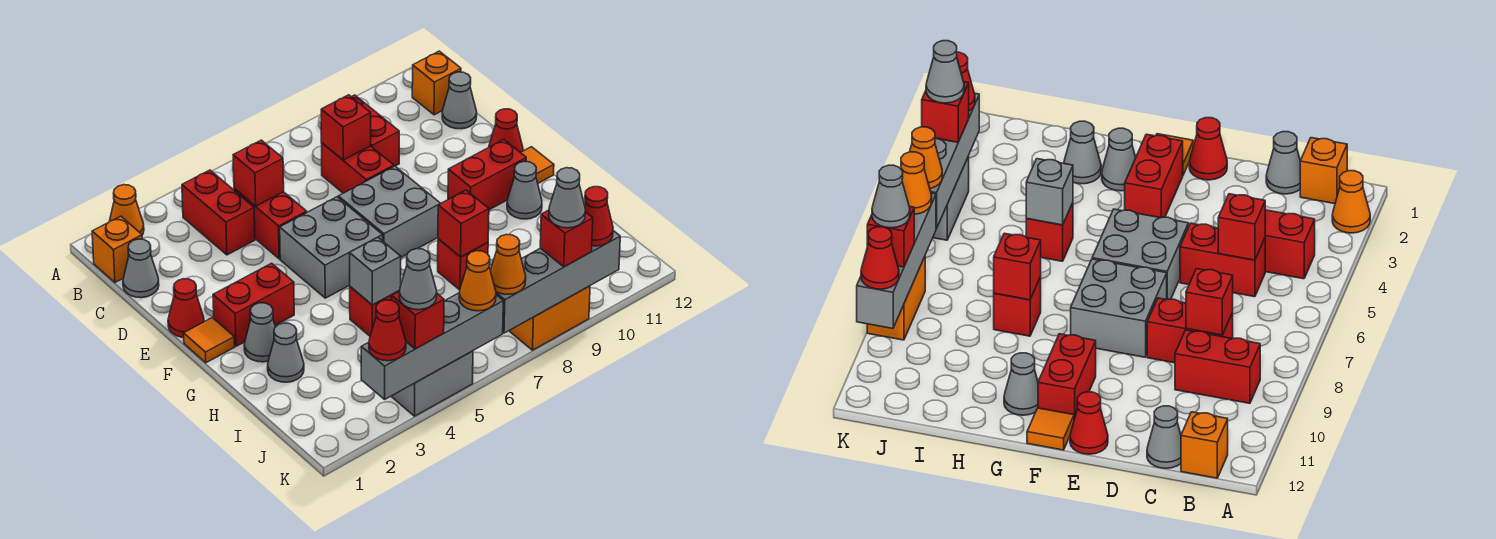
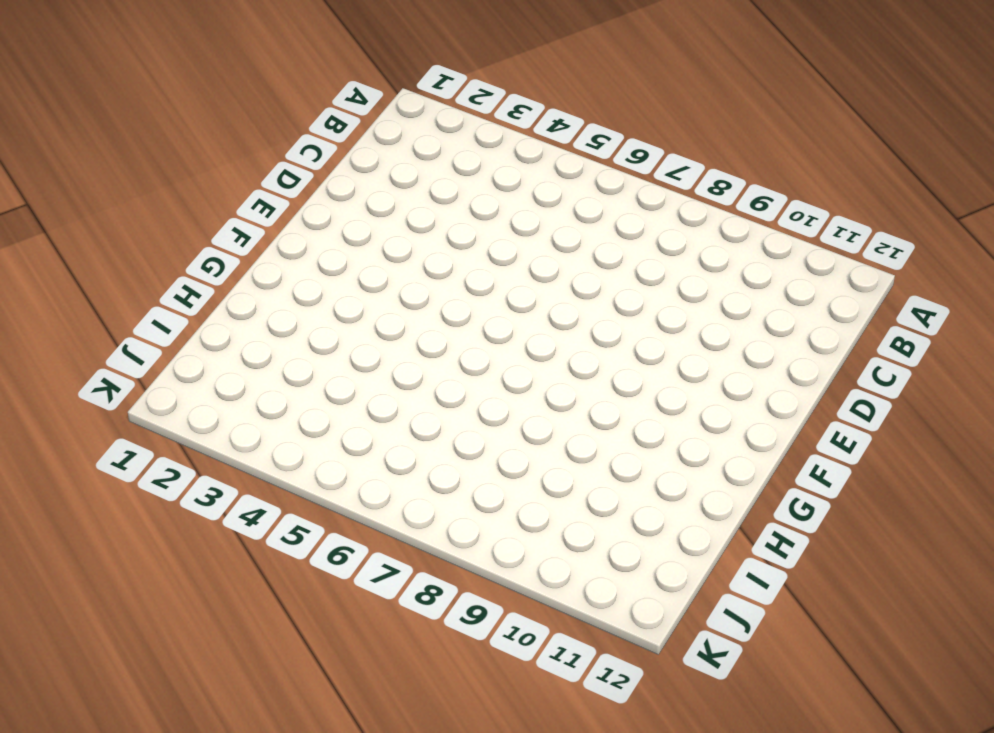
none -> orange cone A2 level 1
none -> orange brick B1 level 1
none -> red brick B4:C4 level 1
none -> red brick B9:C9 level 1

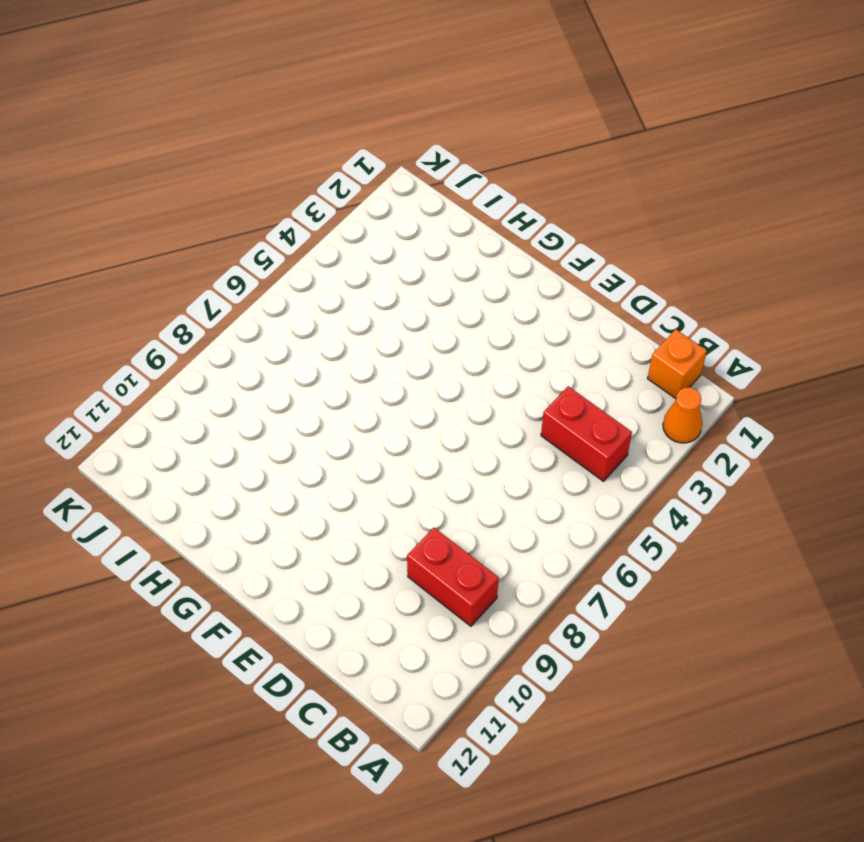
none -> orange brick B12 level 1
none -> grey cone C1 level 1
none -> red brick C5:D5 level 1
none -> red brick C8:D8 level 1

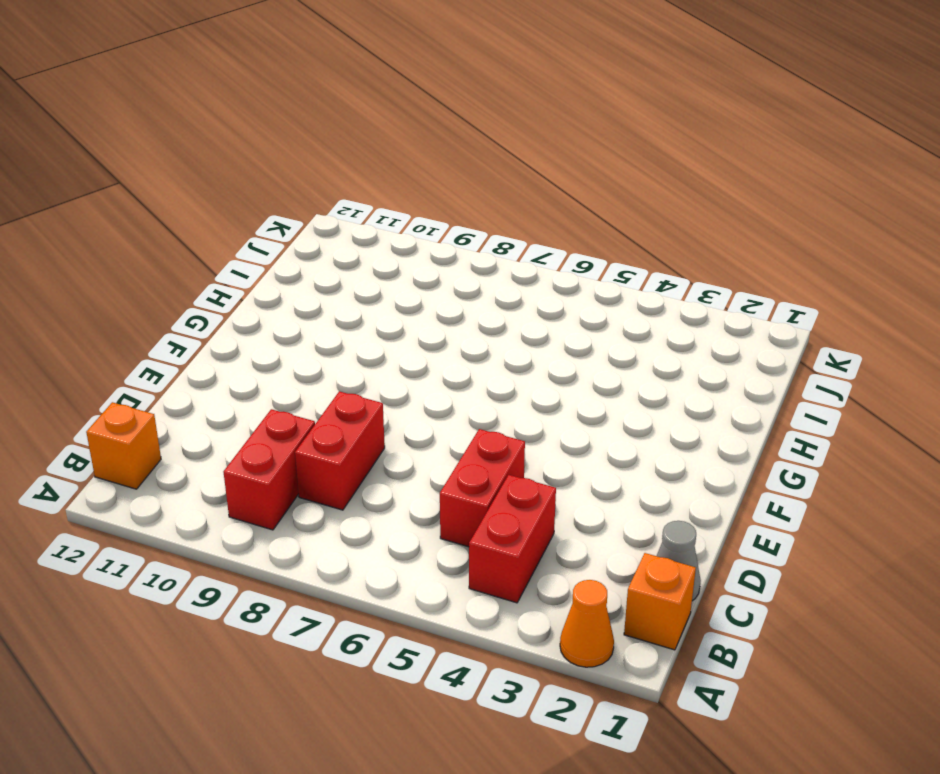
none -> grey cone C12 level 1
none -> red cone E1 level 1
none -> grey brick E5:F6 level 1
none -> grey brick E7:F8 level 1

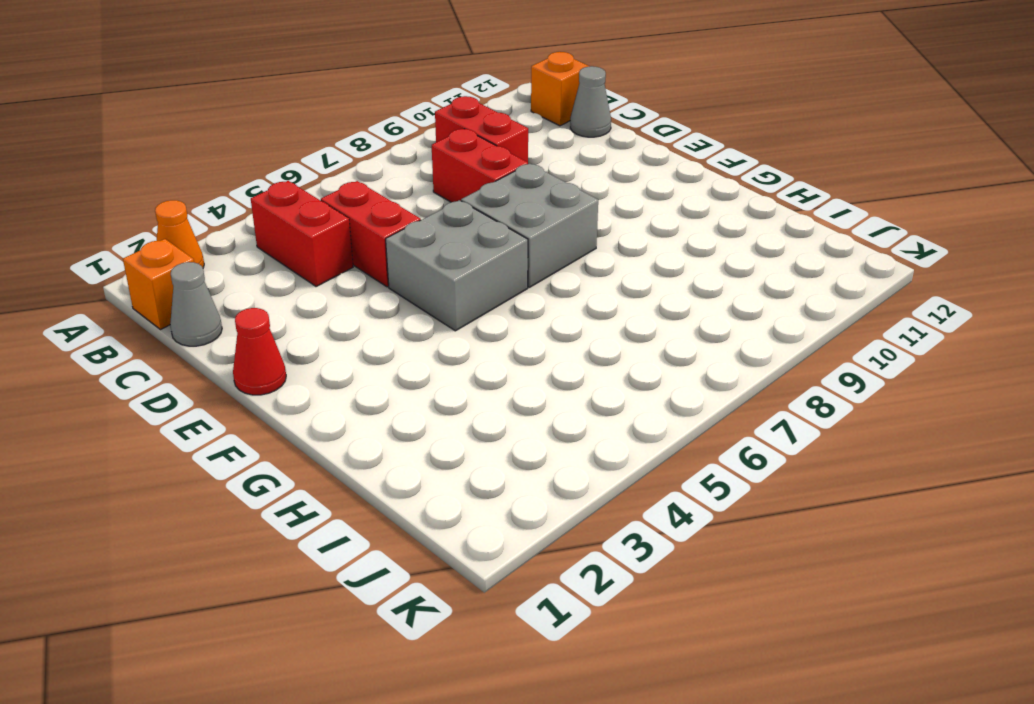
none -> red cone E12 level 1
none -> orange tile F1 level 1
none -> red brick F2:F3 level 1
none -> red brick F10:F11 level 1

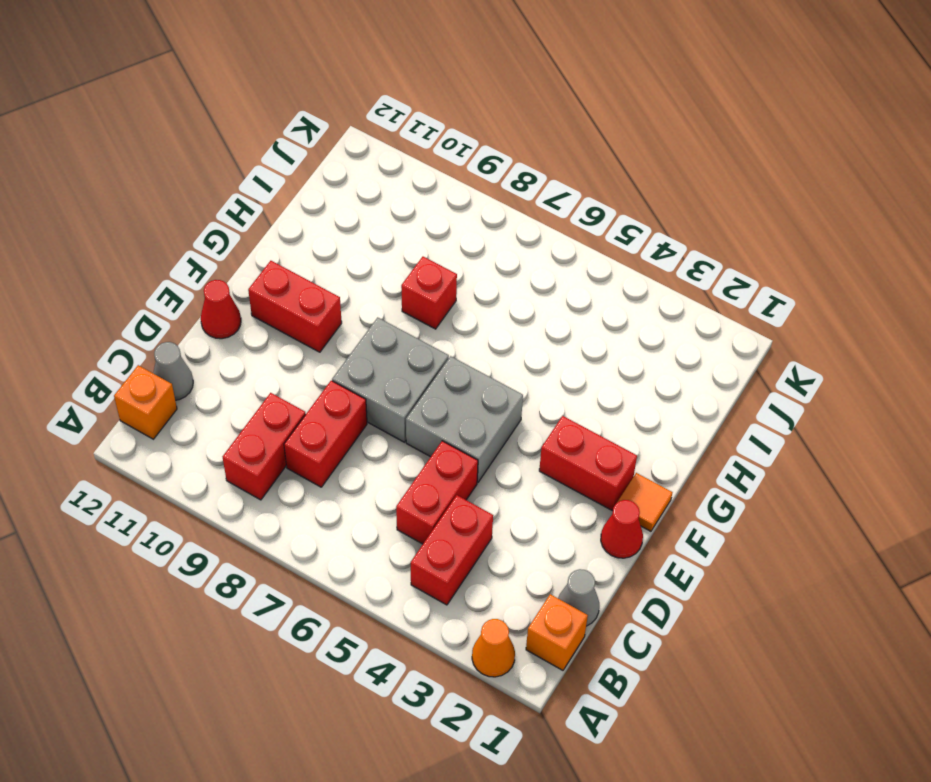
none -> orange tile F12 level 1
none -> grey cone G2 level 1
none -> grey cone G11 level 1
none -> grey cone H2 level 1

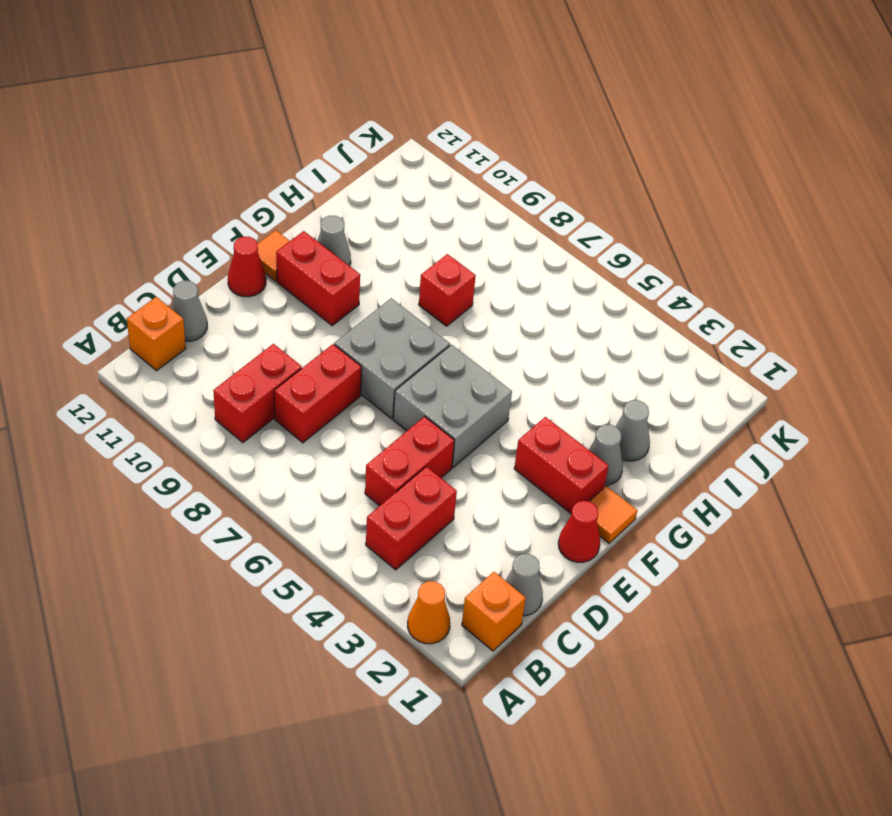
none -> red brick H5 level 1
none -> grey brick K4:K5 level 1
none -> orange brick K8:K9 level 1
none -> red brick C5 level 2

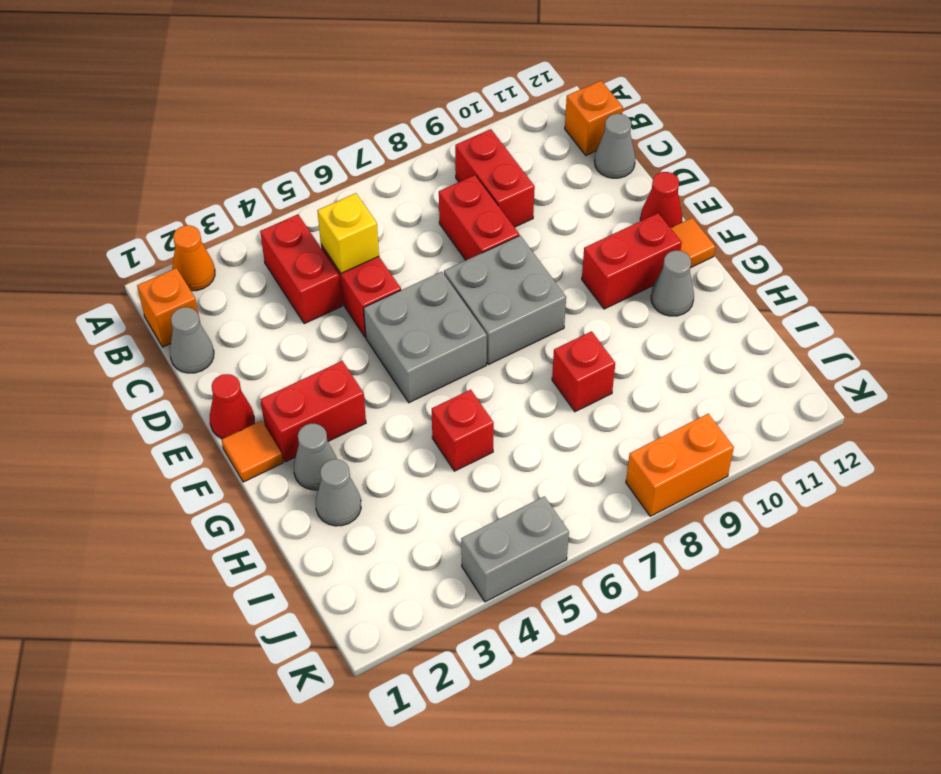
yellow brick C5 level 2 -> red brick C5 level 2
none -> red brick C8 level 2
none -> grey brick H5 level 2
none -> red brick H8 level 2
none -> grey brick K3:K6 level 2

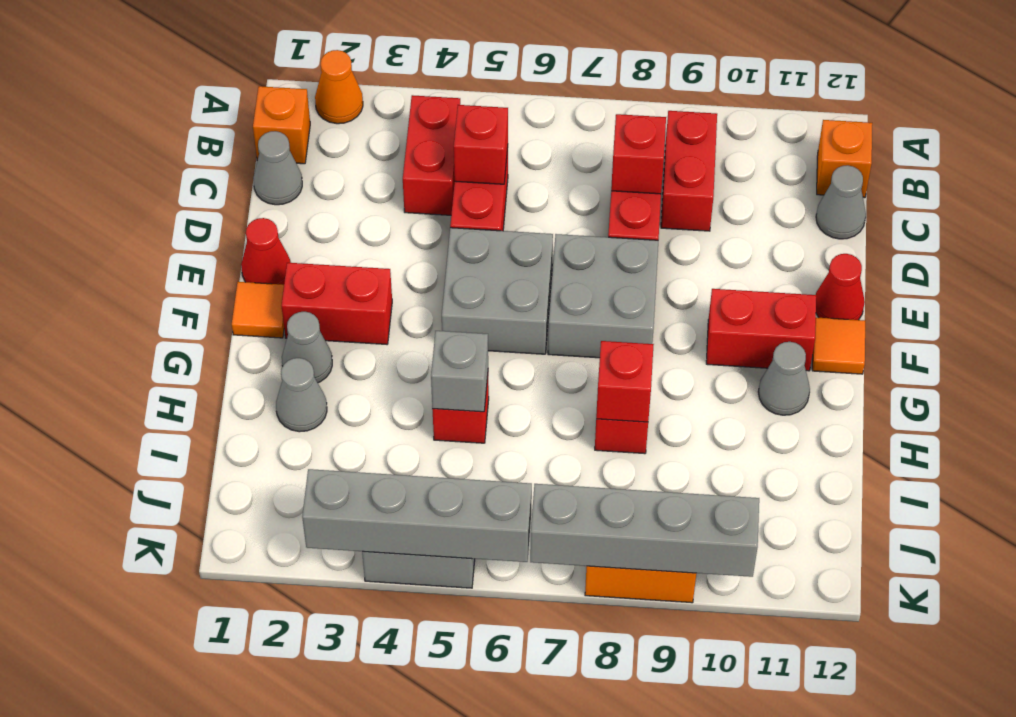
none -> red cone K3 level 3
none -> red brick K4 level 3
none -> orange cone K6 level 3
none -> orange cone K7 level 3

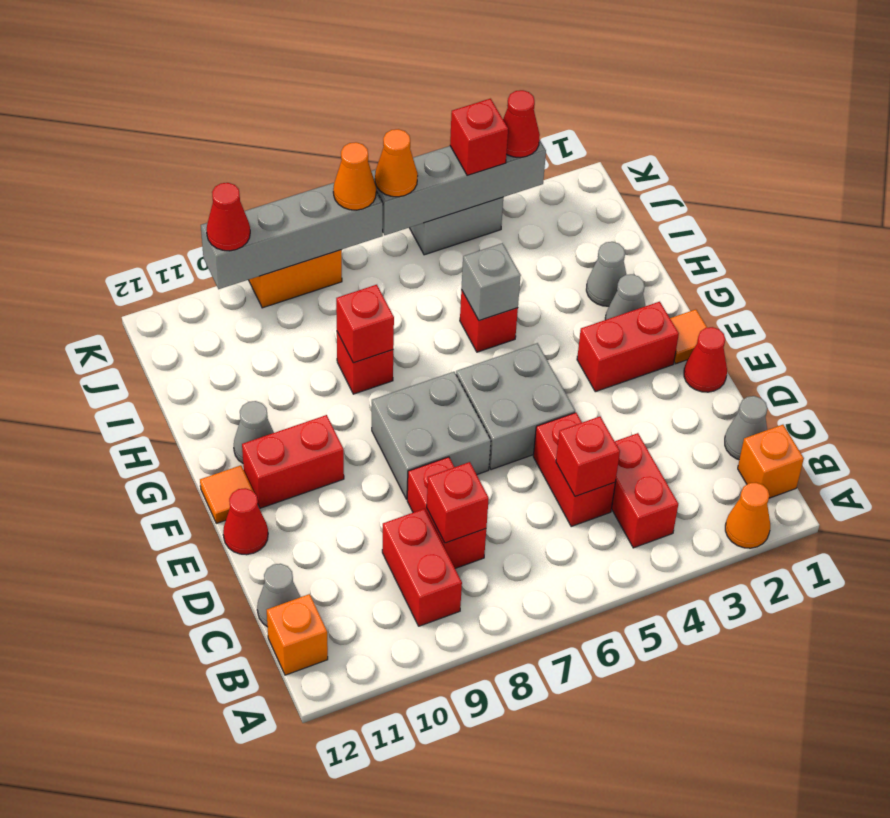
none -> red brick K9 level 3
none -> grey cone K4 level 4
none -> grey cone K9 level 4

